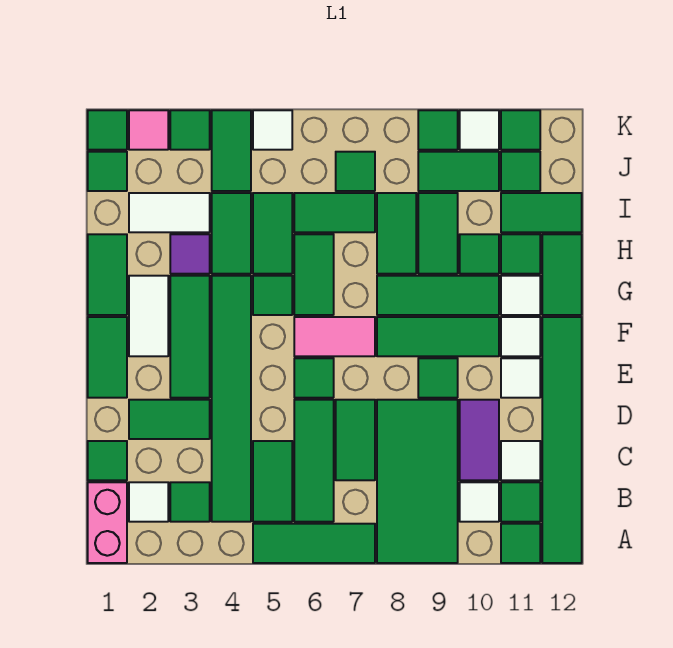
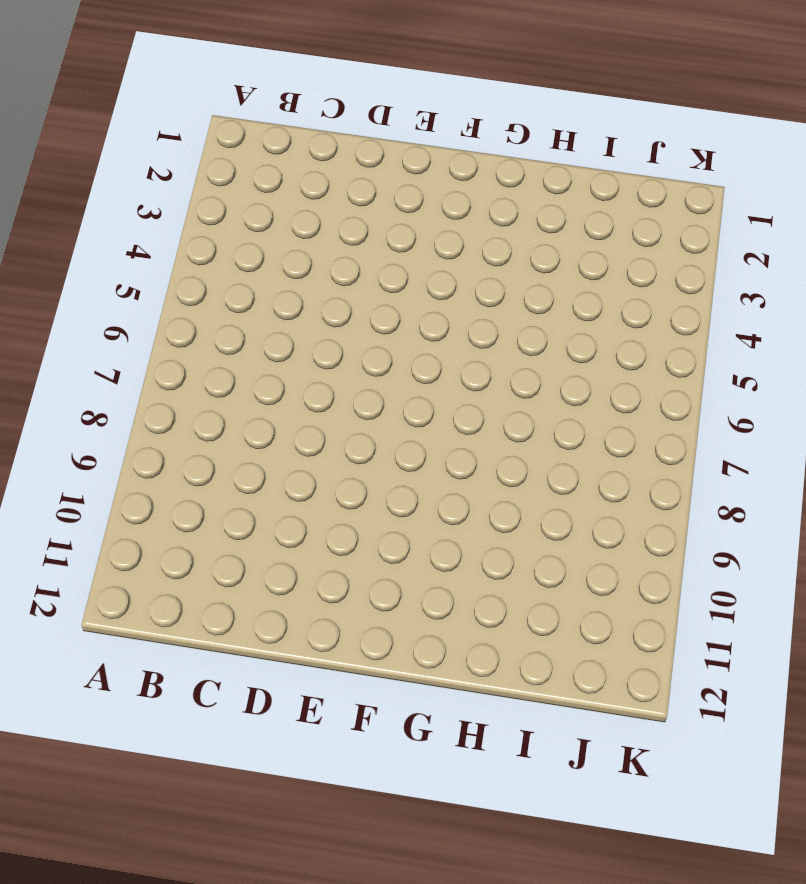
none -> pink brick A1:B1 level 1
none -> green tile A5:A7 level 1
none -> green tile A8:D9 level 1
none -> green tile A11 level 1

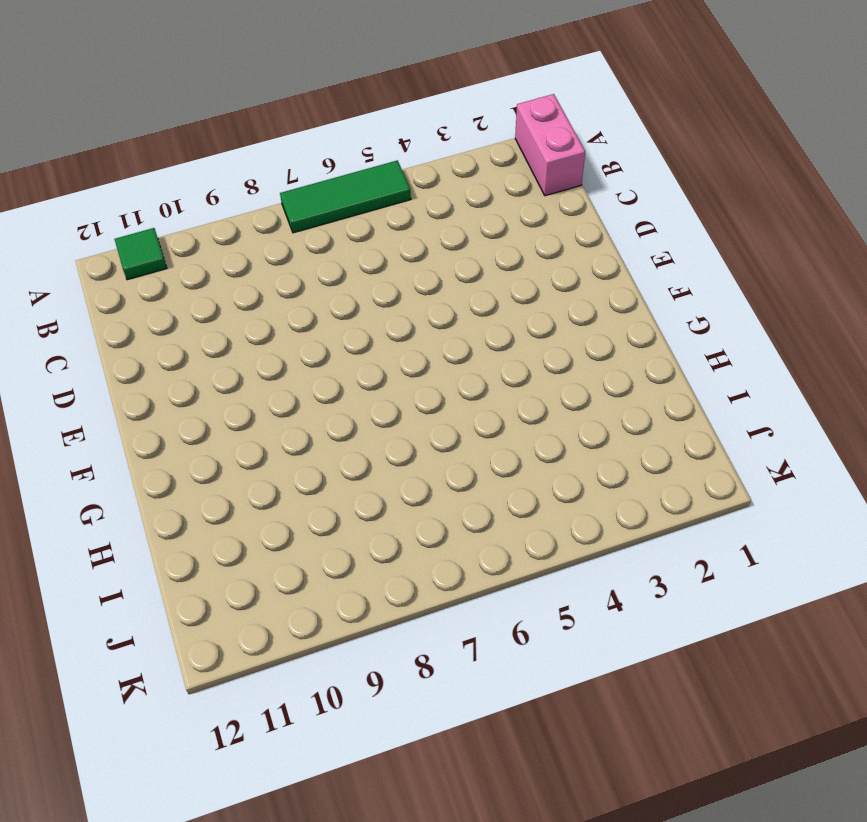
none -> green tile A8:D9 level 1
none -> green tile A12:F12 level 1
none -> white tile B2 level 1
none -> green tile B3 level 1

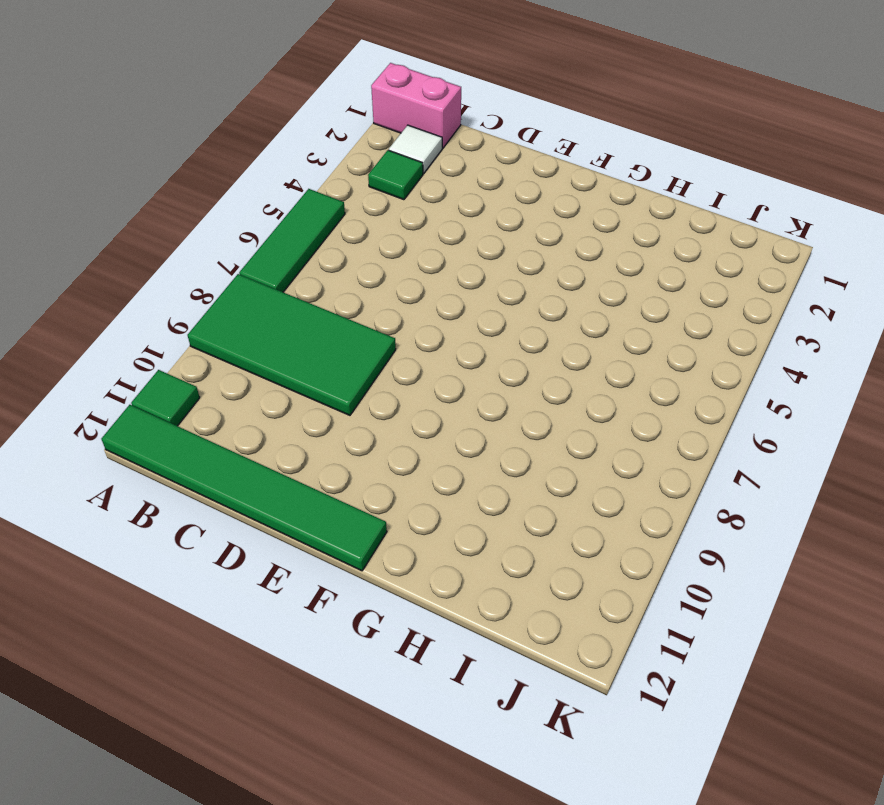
none -> green tile B4:G4 level 1
none -> green tile B5:C5 level 1
none -> green tile B6:D6 level 1
none -> white tile B10 level 1

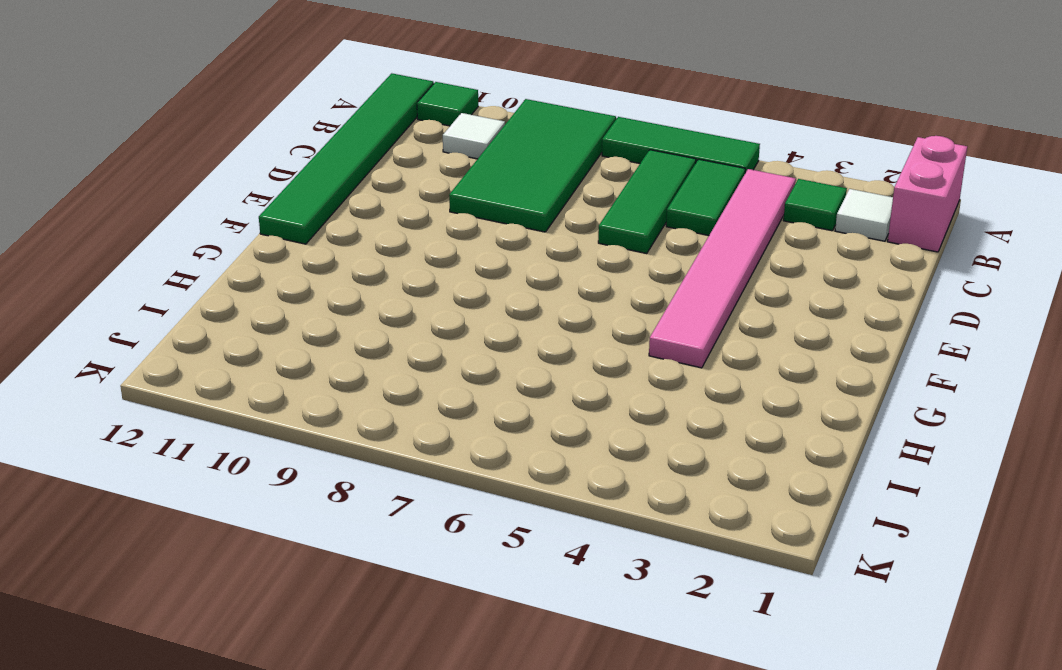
pink tile B4:G4 level 1 -> green tile B4:G4 level 1
none -> green tile B11 level 1
none -> green tile C1 level 1
none -> green tile C7:D7 level 1
none -> purple tile C10:D10 level 1

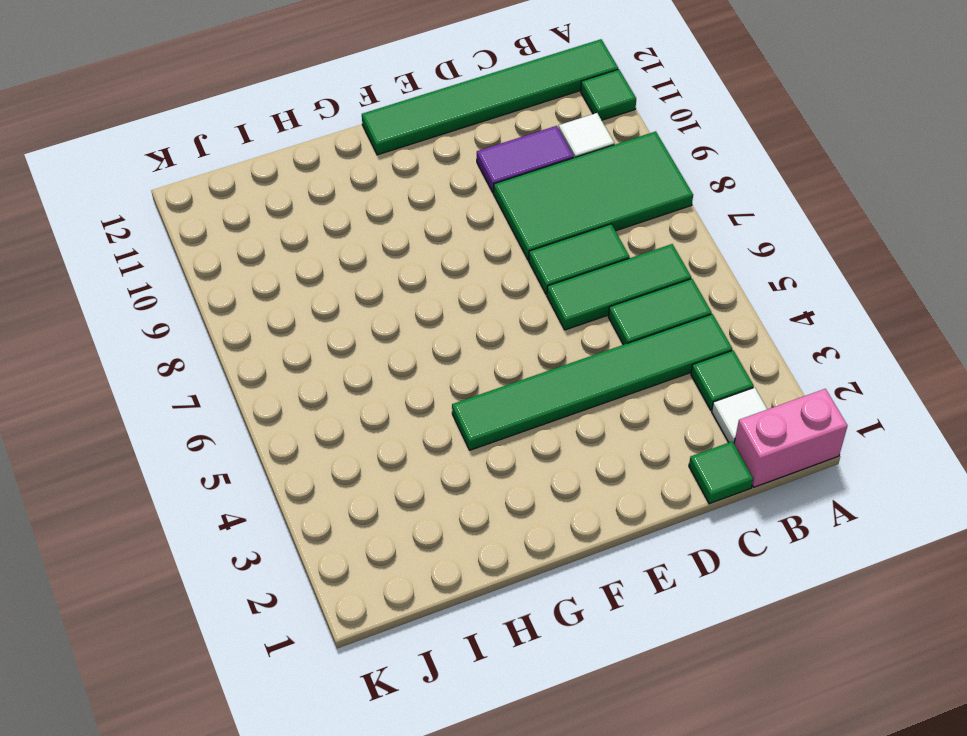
none -> green tile A5:A7 level 1
none -> green tile B11 level 1
none -> white tile C11 level 1
none -> green tile D2:D3 level 1

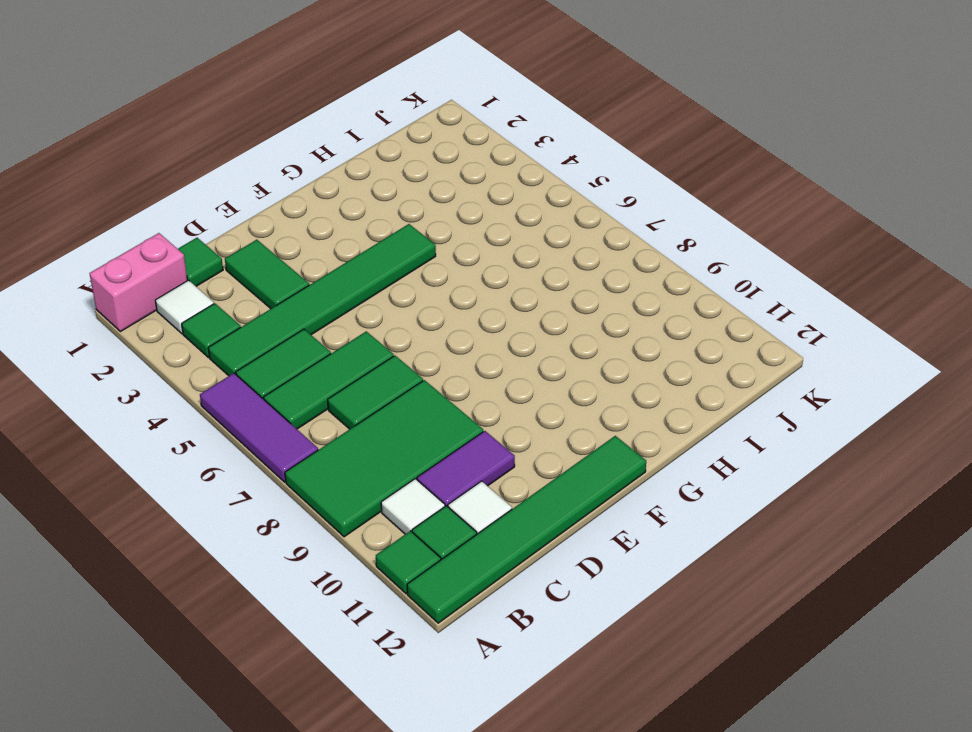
purple tile A5:A7 level 1 -> green tile A5:A7 level 1
none -> green tile E1:F1 level 1
none -> green tile E3:G3 level 1
none -> green tile E6 level 1
none -> green tile E9 level 1

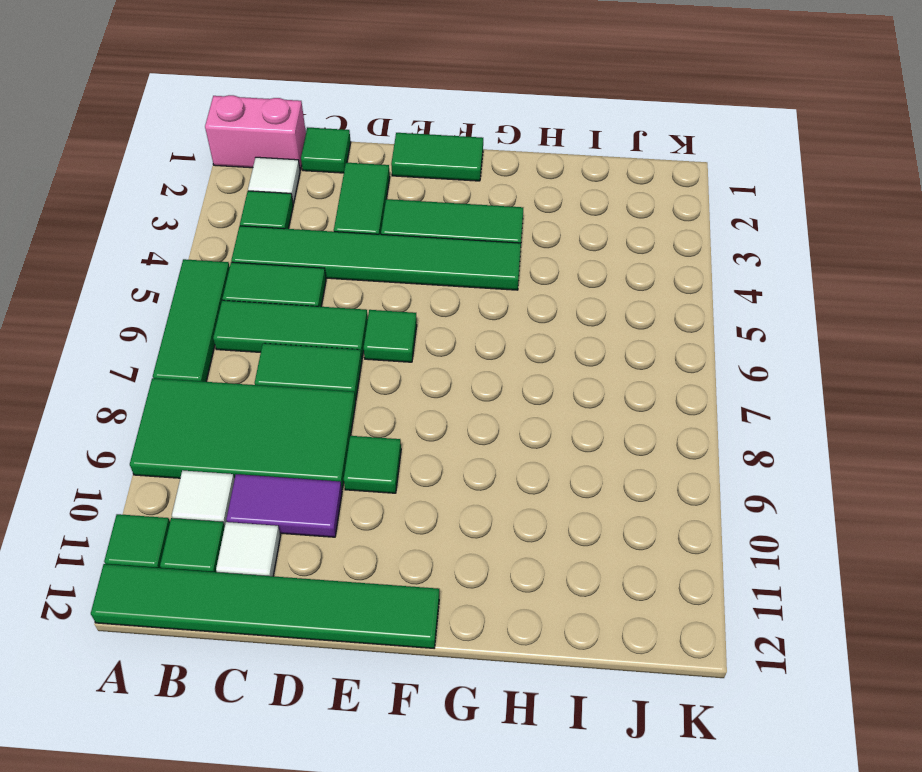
none -> white tile E11 level 1
none -> white tile F2:G2 level 1
none -> pink tile F6:F7 level 1
none -> green tile F8:F10 level 1

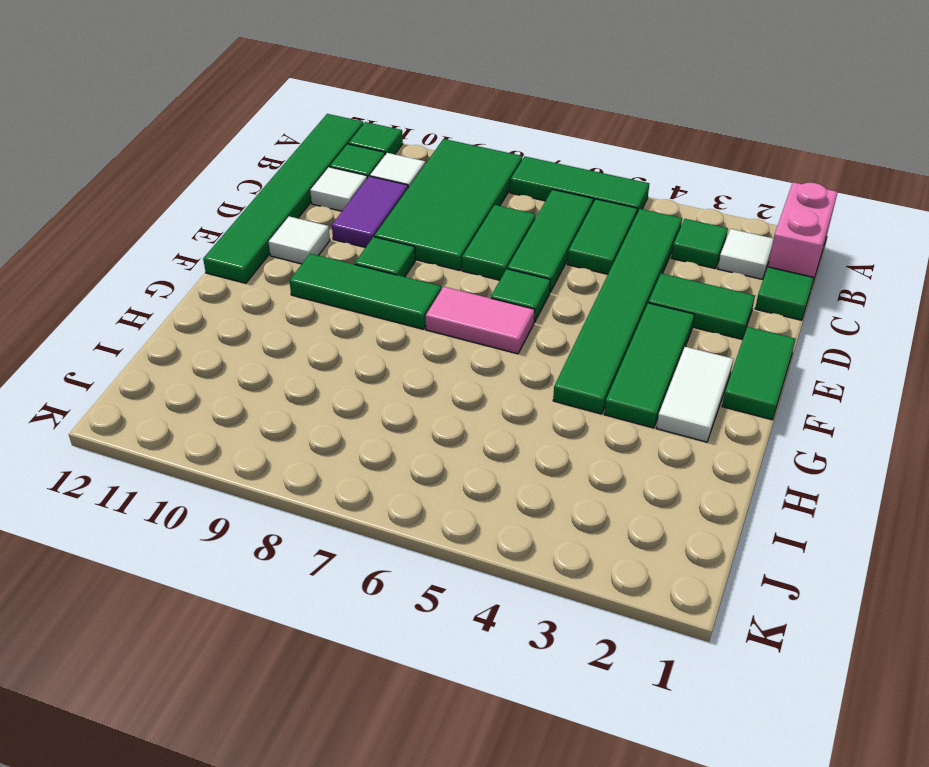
none -> white tile F11 level 1
none -> green tile G1:H1 level 1
none -> green tile G5 level 1
none -> green tile G6:H6 level 1

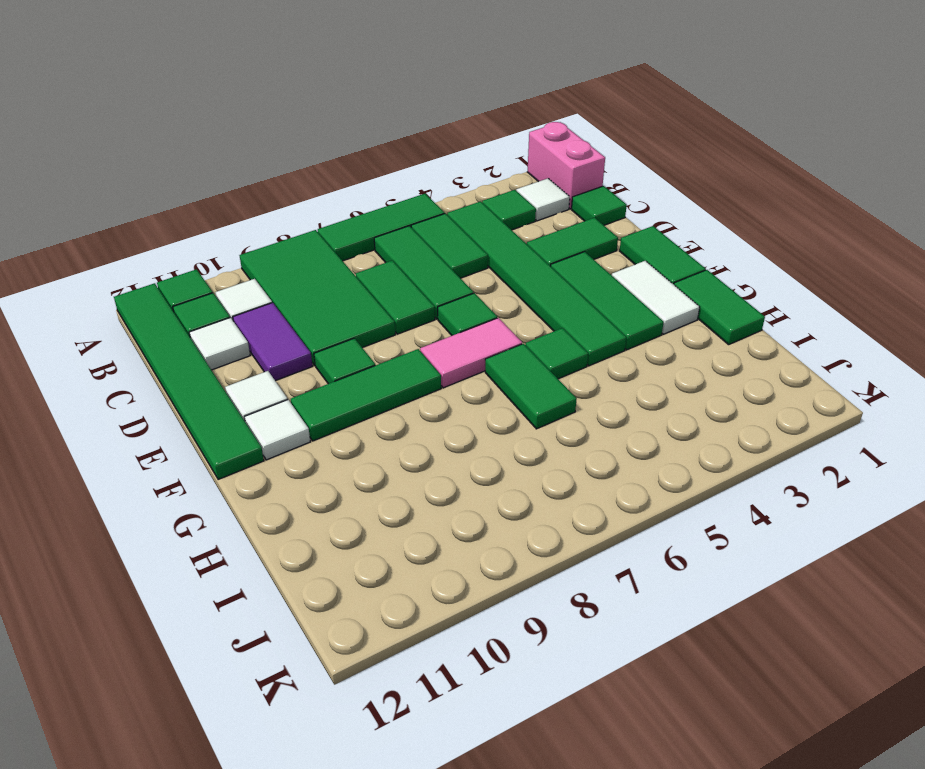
none -> green tile G8:G10 level 1
none -> white tile G11 level 1
none -> green tile G12:H12 level 1
none -> purple tile H3 level 1

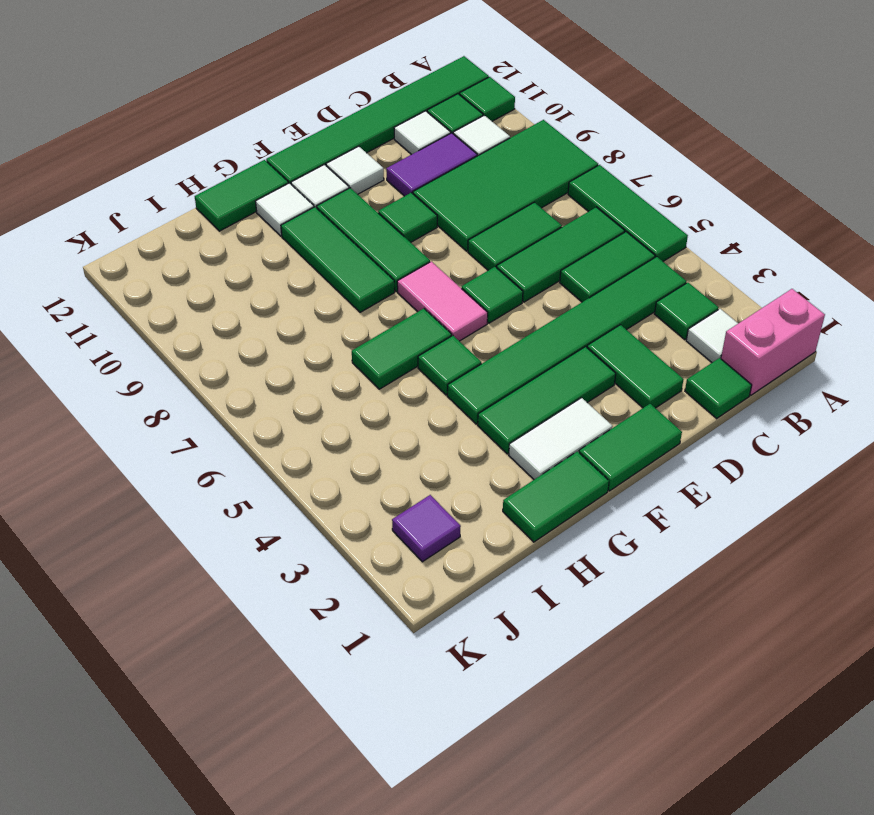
purple tile J2 level 1 -> purple tile H3 level 1
none -> green tile H4:I4 level 1
none -> green tile H5:I5 level 1
none -> green tile H8:I8 level 1
none -> green tile H9:I9 level 1

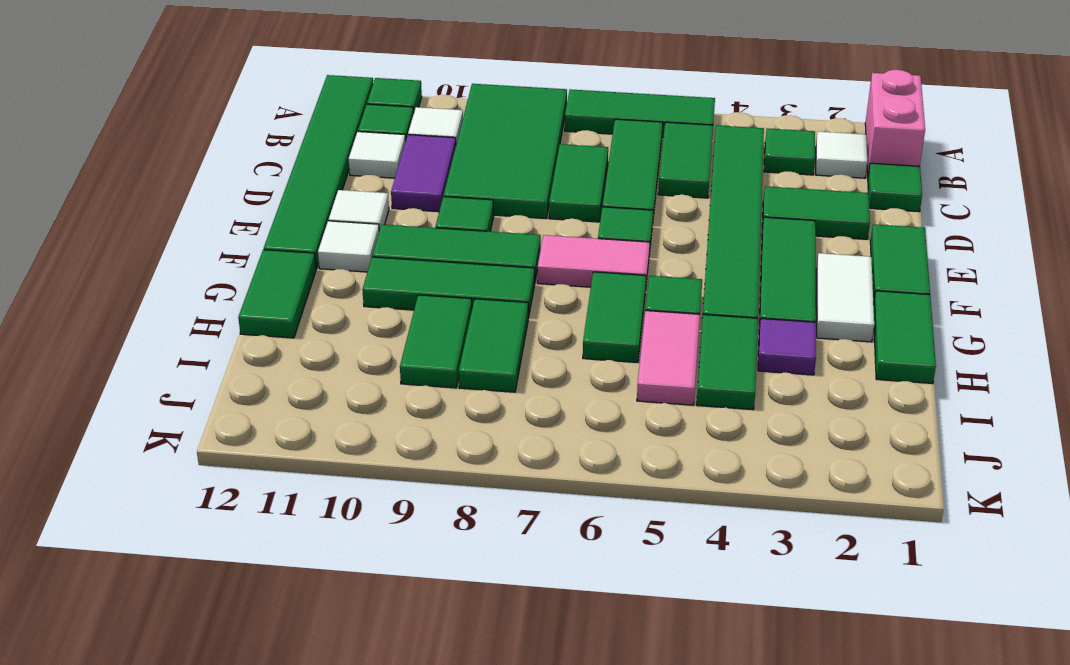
pink tile H5:I5 level 1 -> green tile H5:I5 level 1
none -> white tile G11 level 1
none -> green tile H10 level 1
none -> green tile H11 level 1
none -> white tile I2:I3 level 1

